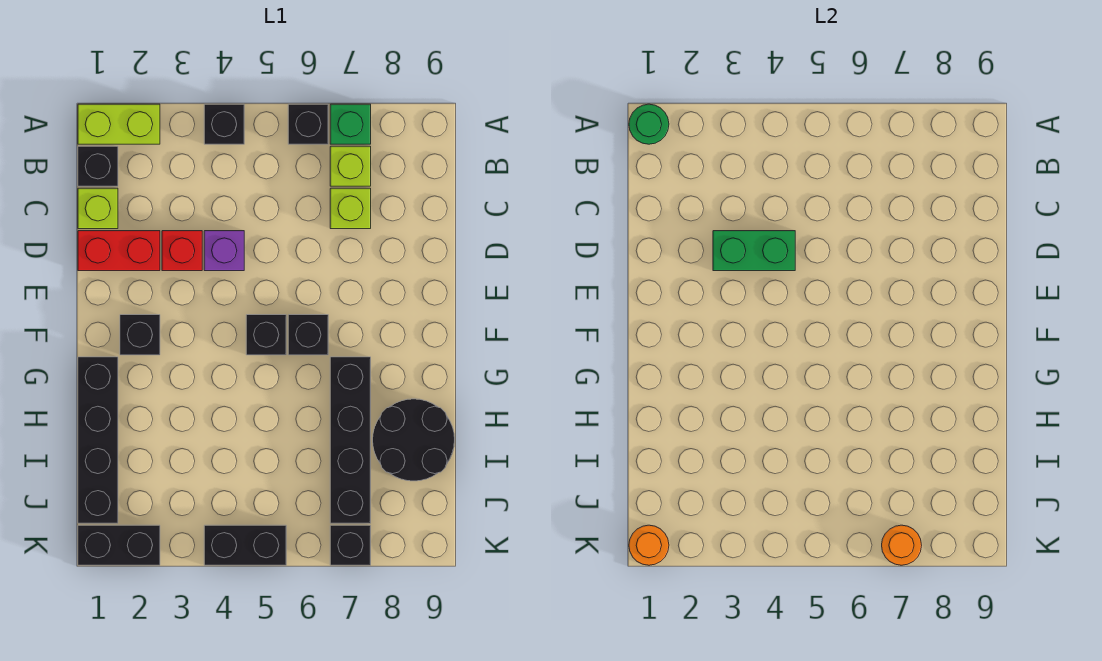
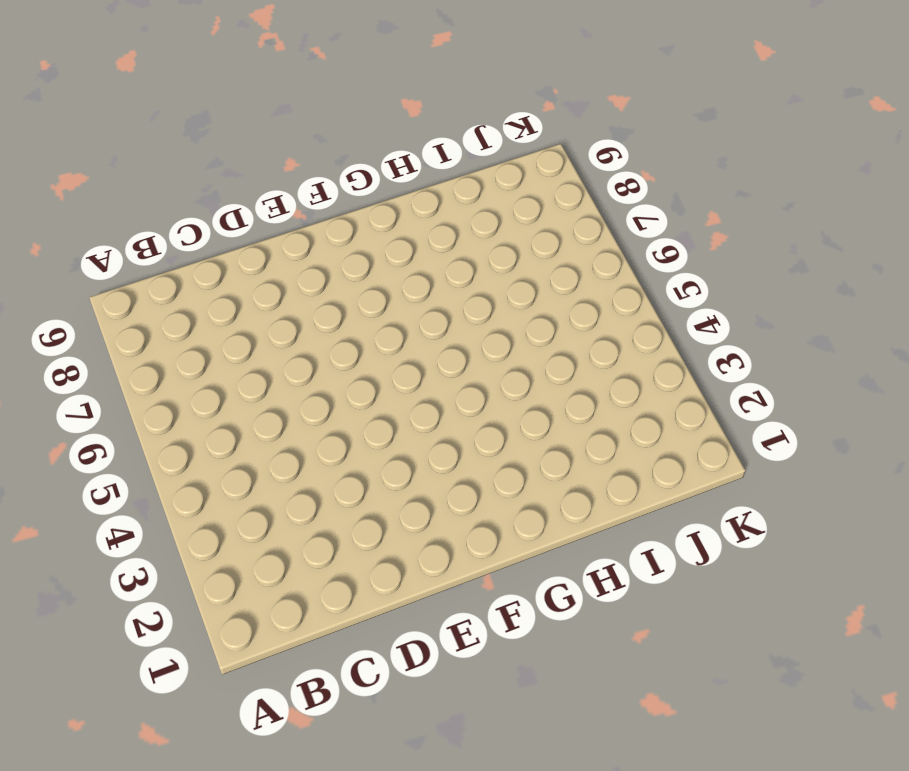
none -> lime brick A1:A2 level 1
none -> black brick A4 level 1
none -> black brick A6 level 1

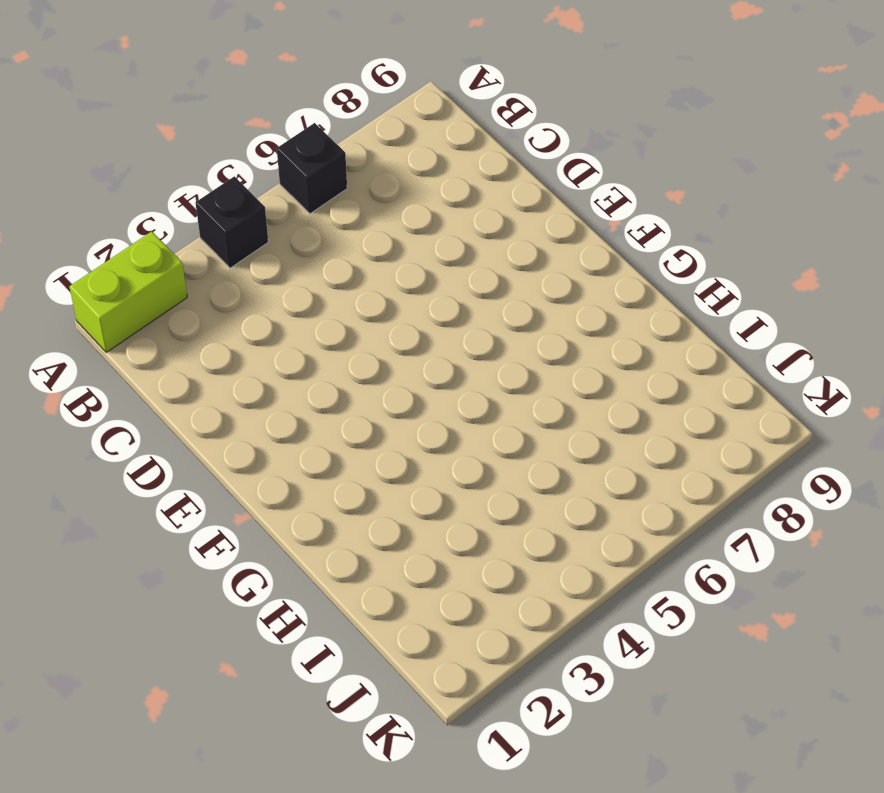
none -> green brick A7 level 1
none -> black brick B1 level 1
none -> lime brick B7 level 1

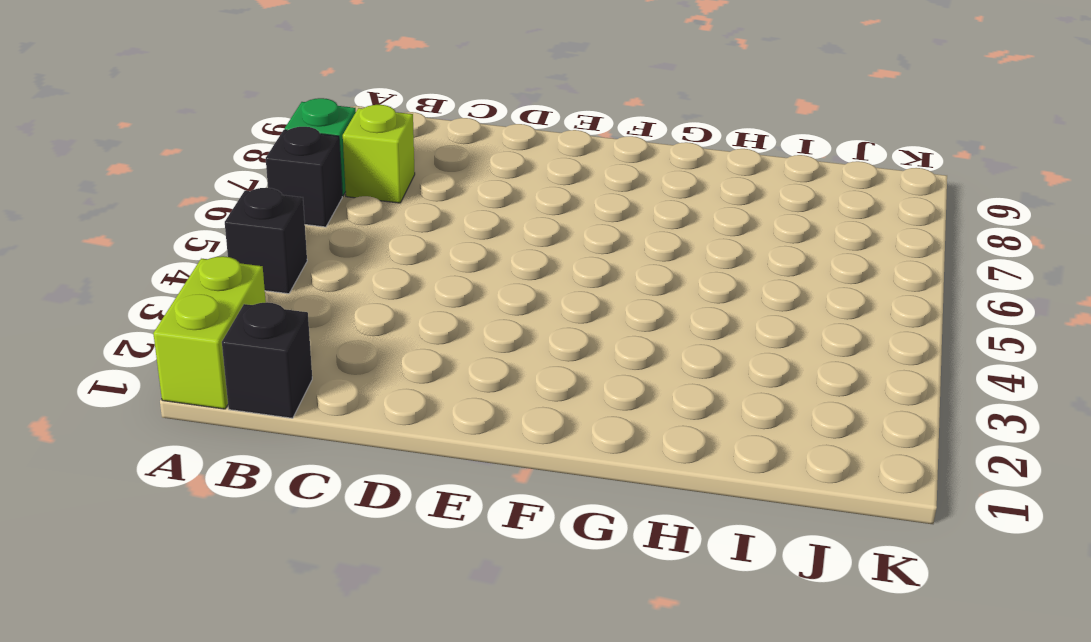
none -> lime brick C1 level 1
none -> lime brick C7 level 1
none -> red brick D1:D2 level 1

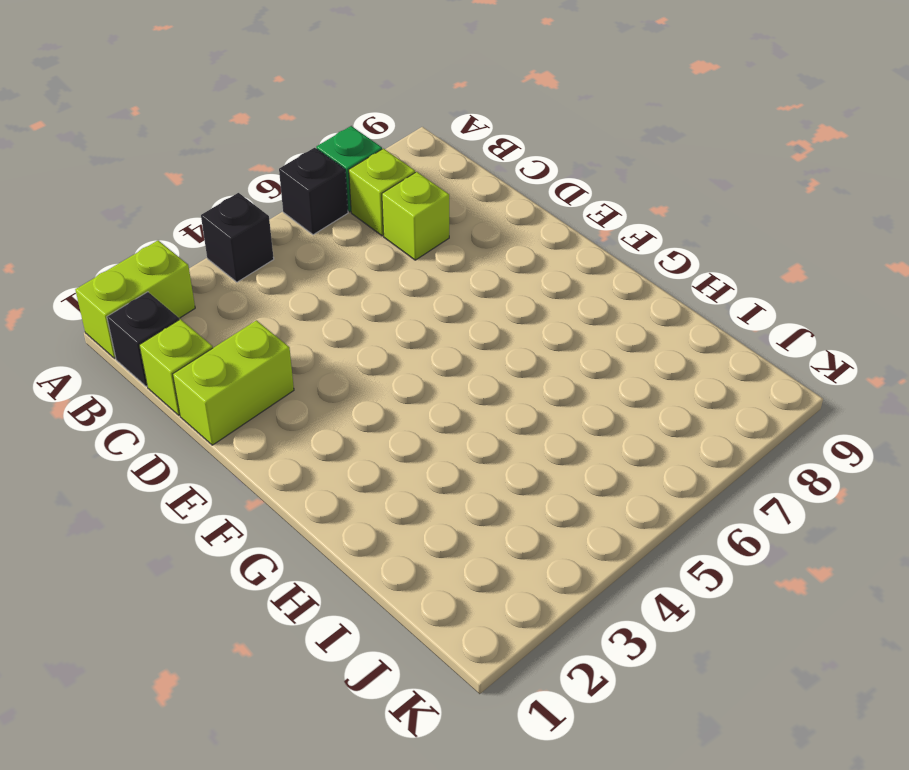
lime brick D1:D2 level 1 -> red brick D1:D2 level 1
none -> red brick D3 level 1
none -> purple brick D4 level 1
none -> black brick F2 level 1

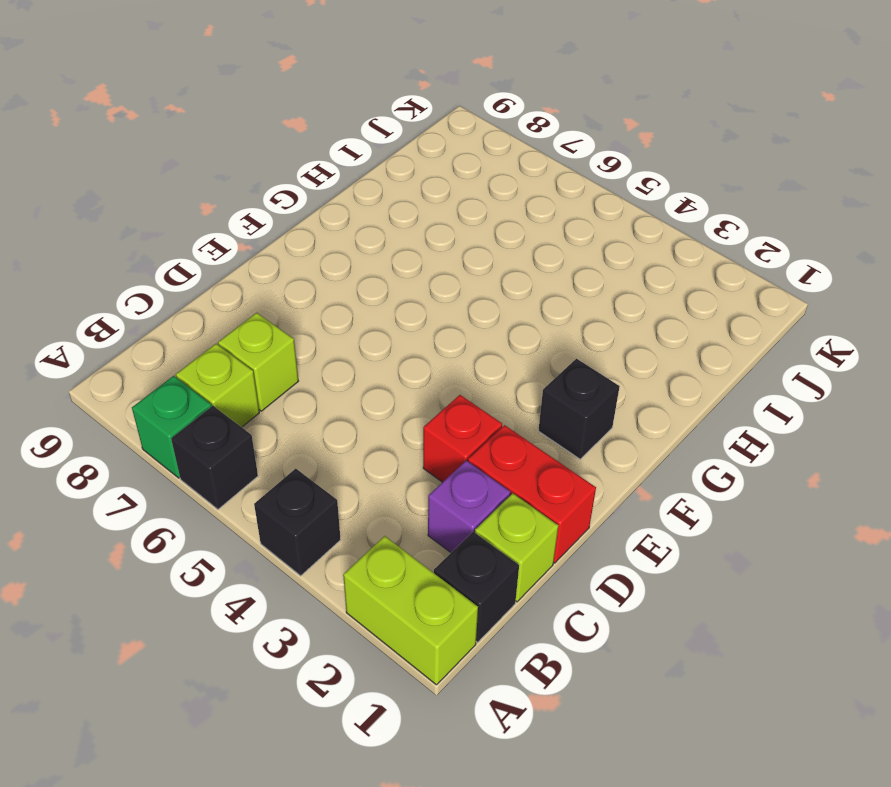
purple brick C2 level 1 -> purple brick D4 level 1
none -> black brick F5 level 1
none -> black brick F6 level 1
none -> black brick G1:J1 level 1

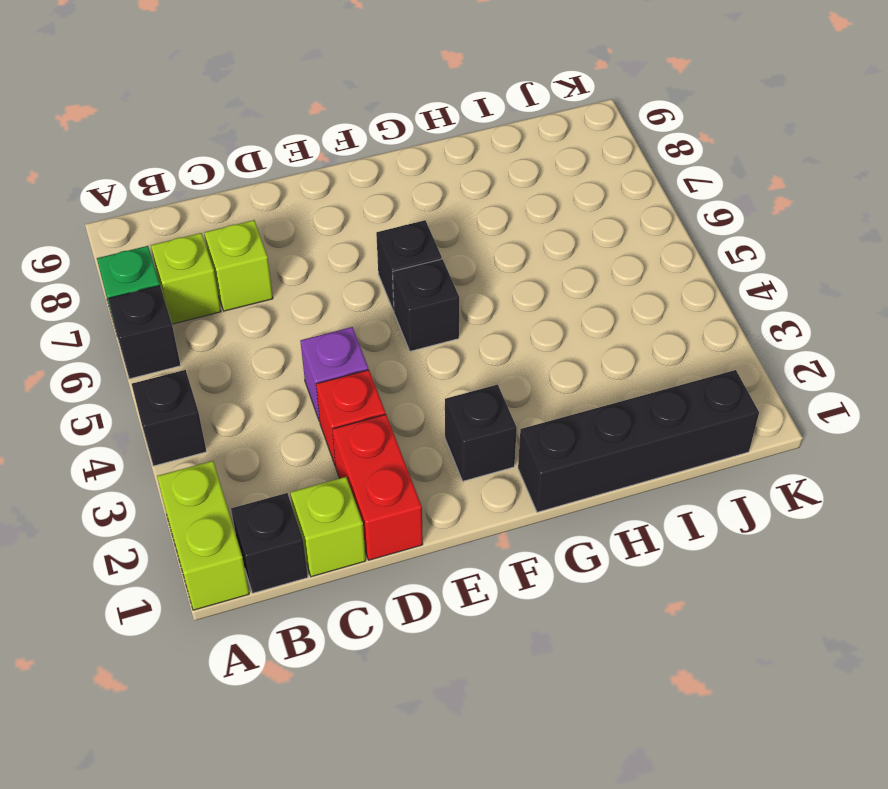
none -> black brick G7:J7 level 1
none -> black round brick H8:I9 level 1
none -> black brick K1:K2 level 1

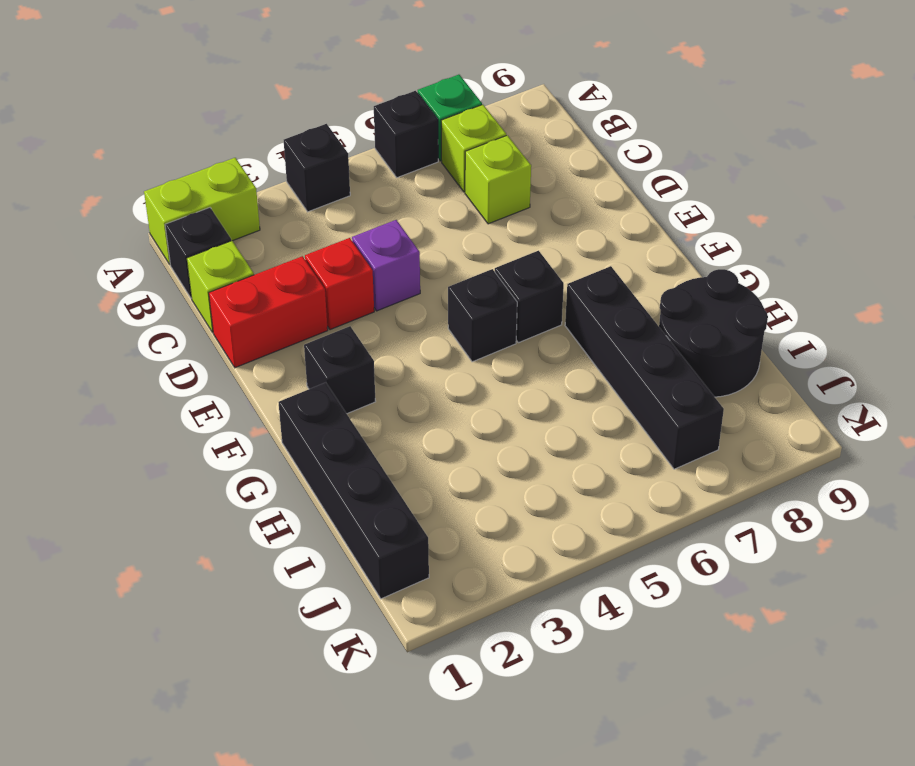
none -> black brick K1:K2 level 1
none -> black brick K4:K5 level 1
none -> black brick K7 level 1

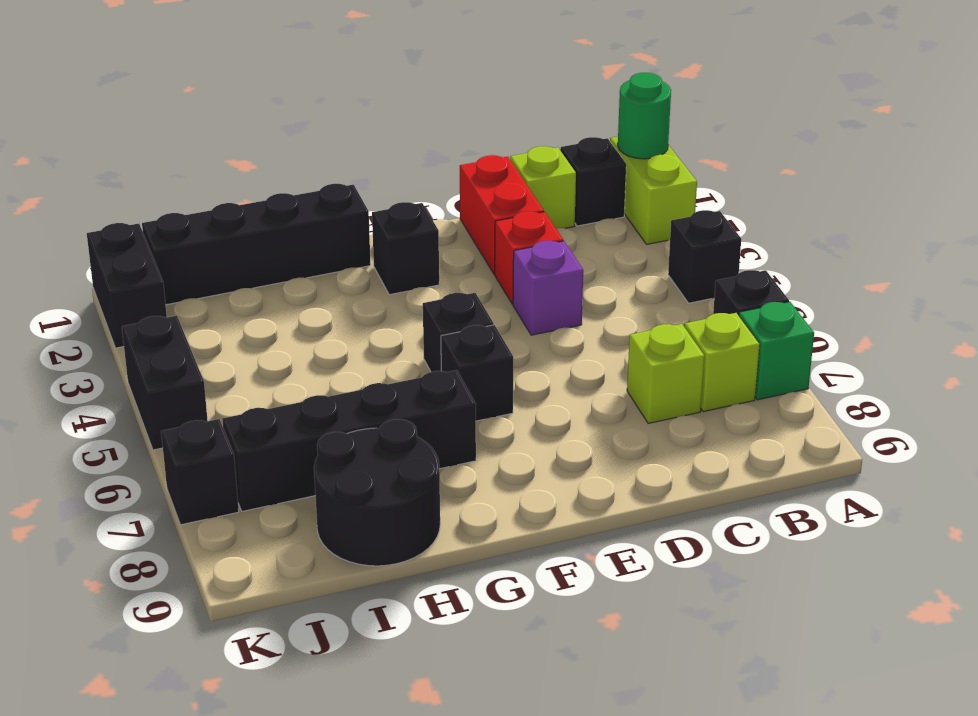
none -> green brick D3:D4 level 2
none -> orange round brick K1 level 2
none -> orange round brick K7 level 2

